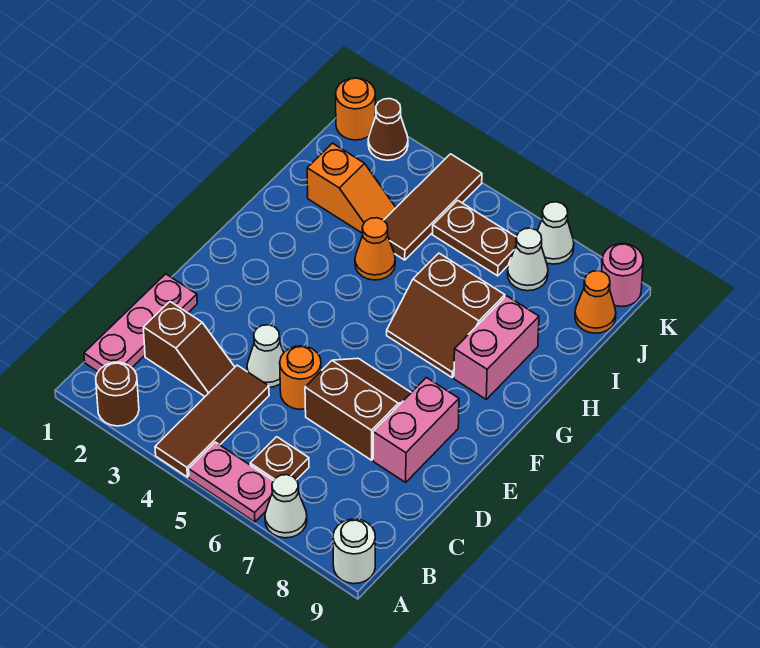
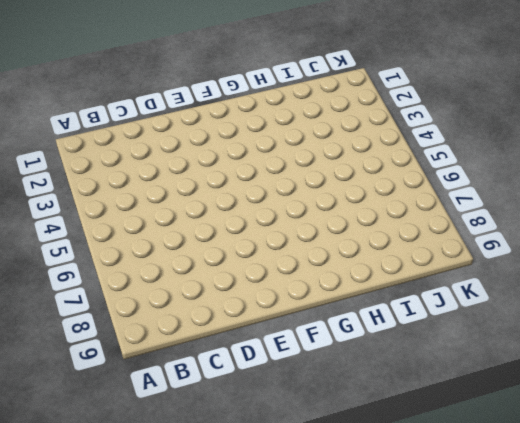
none -> brown round brick A2 level 1
none -> brown tile A4:C4 level 1
none -> pink plate A5:A6 level 1

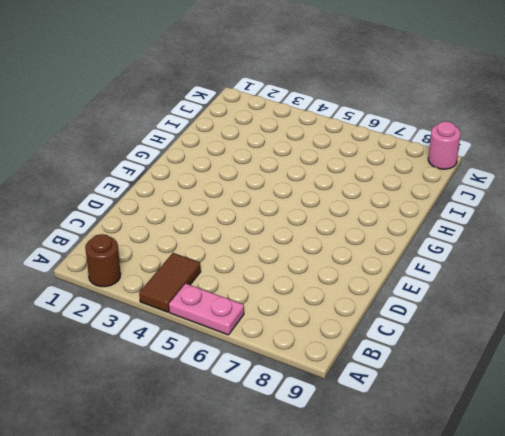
brown tile A4:B4 level 1 -> brown tile A4:C4 level 1
none -> white cone A7 level 1
none -> white round brick A9 level 1
none -> pink plate B1:D1 level 1

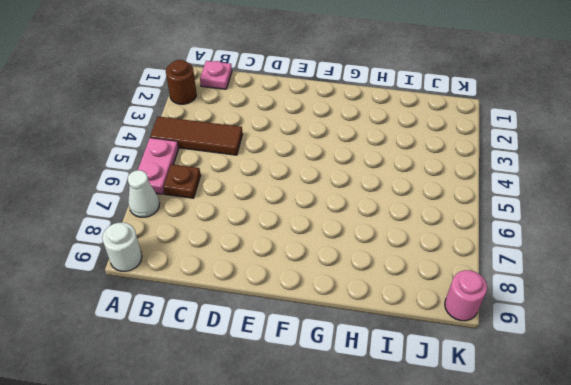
pink plate B1 level 1 -> pink plate B1:D1 level 1
none -> brown slope C2:C3 level 1 top 2
none -> white cone D4 level 1
none -> orange round brick D5 level 1

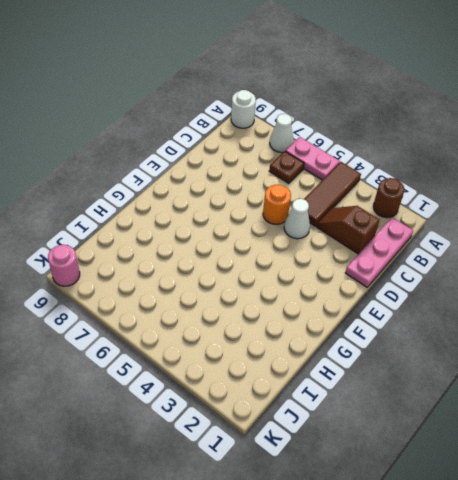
none -> brown slope D6:E7 level 1 top D
none -> pink brick D8:E8 level 1
none -> brown slope G6:H7 level 1 top H

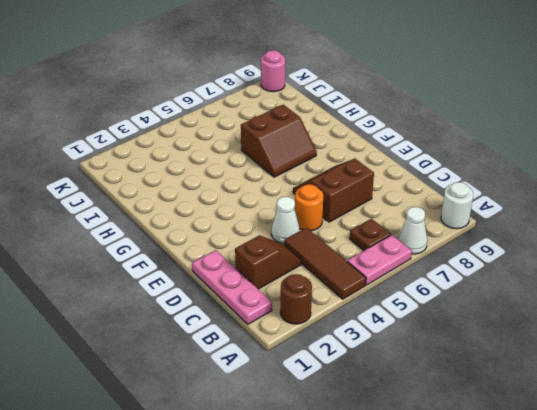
none -> pink brick D8:E8 level 1
none -> pink brick G8:H8 level 1
none -> orange cone H4 level 1

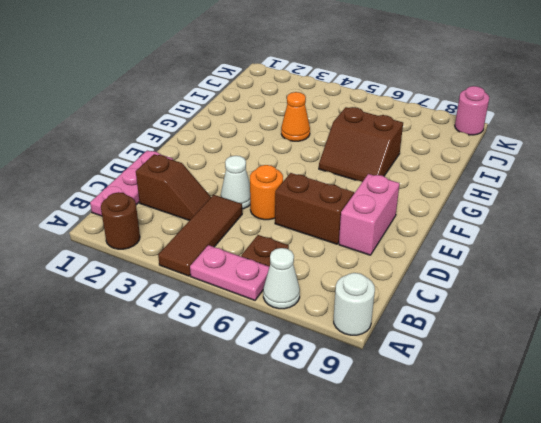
none -> pink brick G8:H8 level 1
none -> orange slope I2:I3 level 1 top 2
none -> brown tile I4:K4 level 1

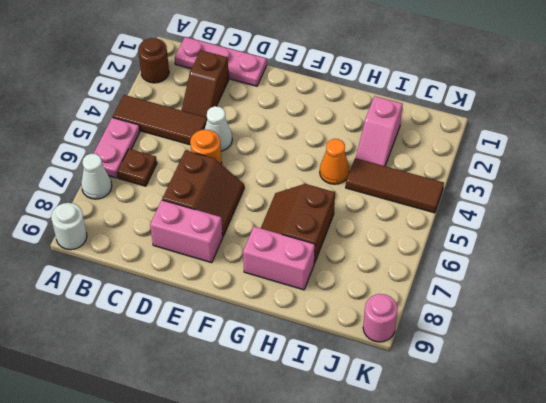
pink slope I2:I3 level 1 top 2 -> orange slope I2:I3 level 1 top 2
none -> brown plate J5:J6 level 1
none -> white cone J7 level 1
none -> orange cone J9 level 1

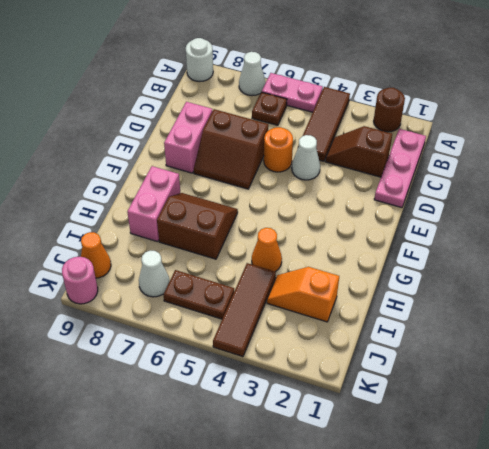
none -> orange round brick K1 level 1
none -> brown cone K2 level 1
none -> white cone K7 level 1

